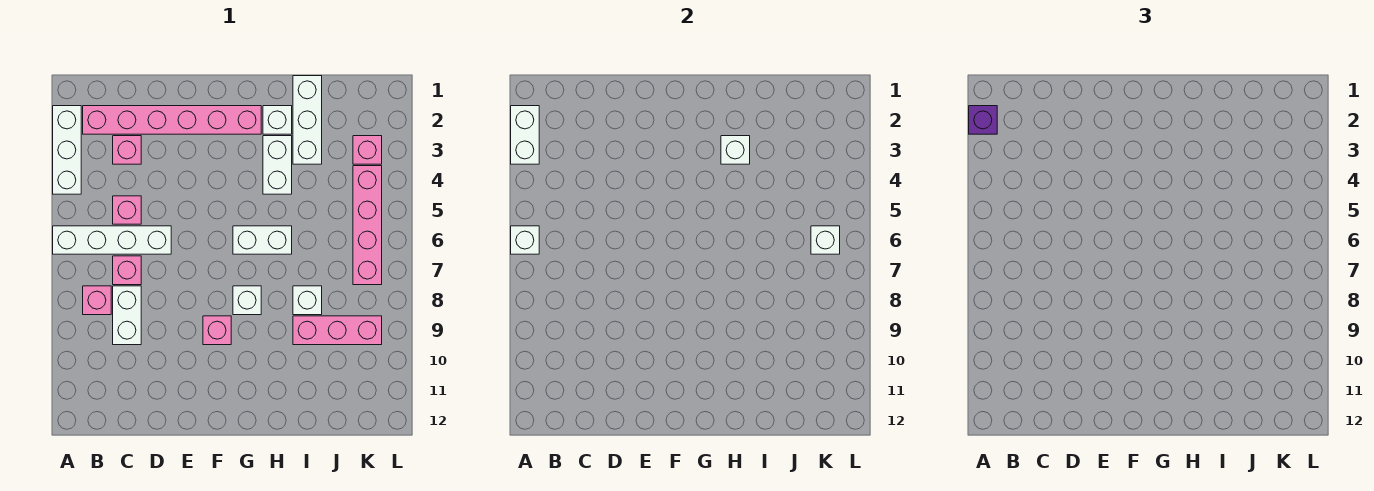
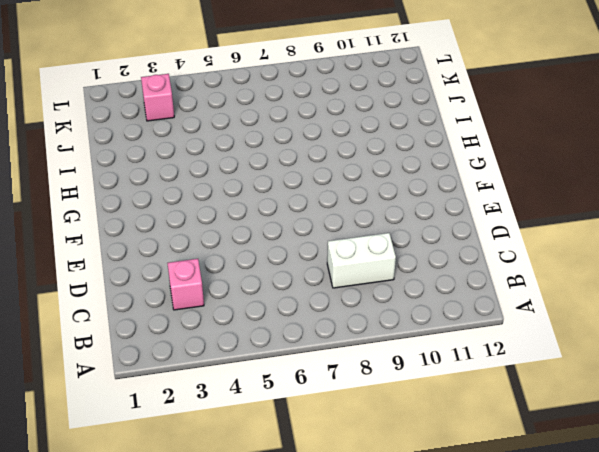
none -> white brick A2:A4 level 1
none -> white brick A6:D6 level 1
none -> pink brick B2:G2 level 1

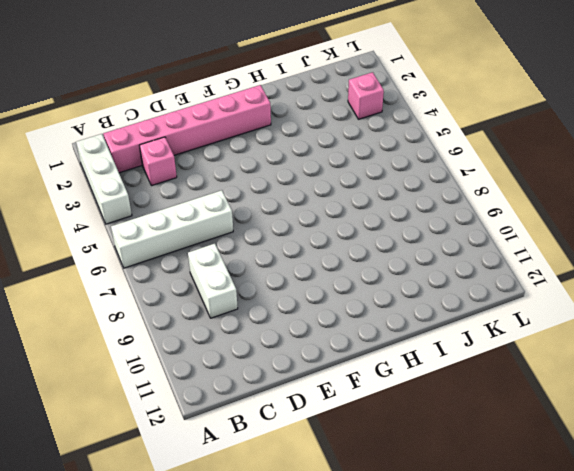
none -> pink brick B8 level 1
none -> pink brick C5 level 1
none -> pink brick C7 level 1

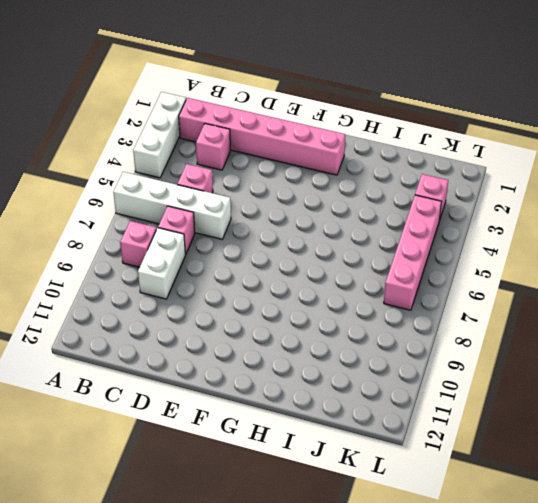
none -> pink brick F9 level 1
none -> white brick G6:H6 level 1
none -> white brick G8 level 1

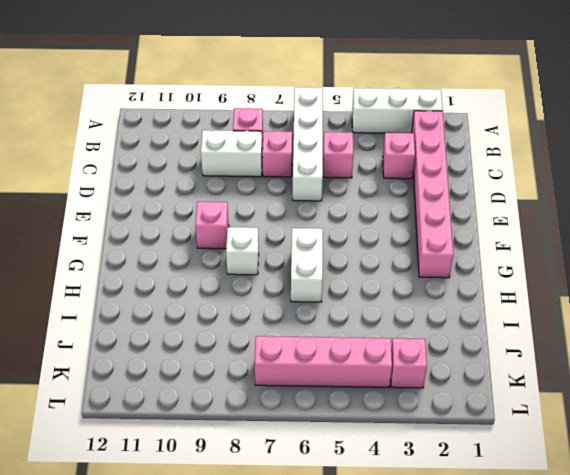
none -> white brick H2 level 1
none -> white brick H3:H4 level 1
none -> white brick I1:I3 level 1

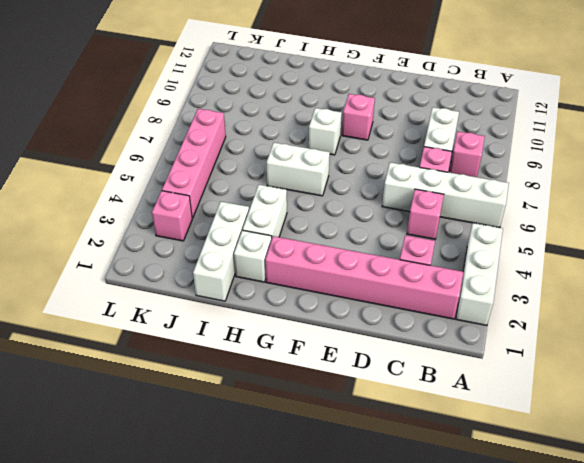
none -> white brick I8 level 1
none -> pink brick I9:K9 level 1
none -> white brick A2:A3 level 2

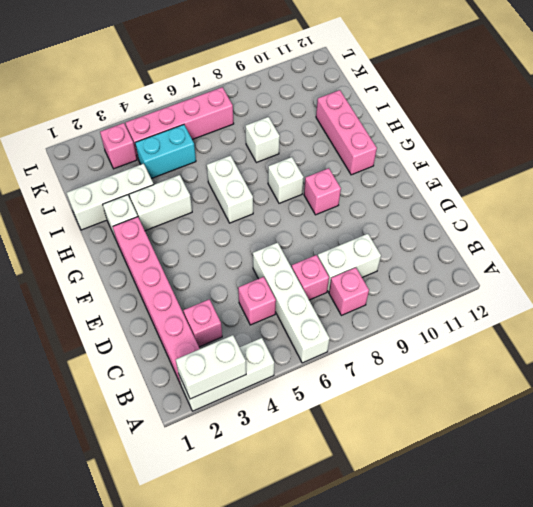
pink brick G11:I11 level 1 -> pink brick I9:K9 level 1
cyan brick J4:J5 level 1 -> none
none -> white brick A6 level 2
none -> white brick H3 level 2
none -> white brick K6 level 2

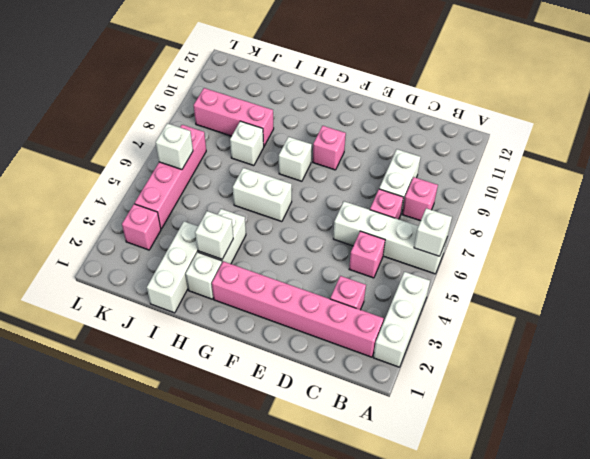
none -> white brick A2:A3 level 2
none -> purple brick A2 level 3

